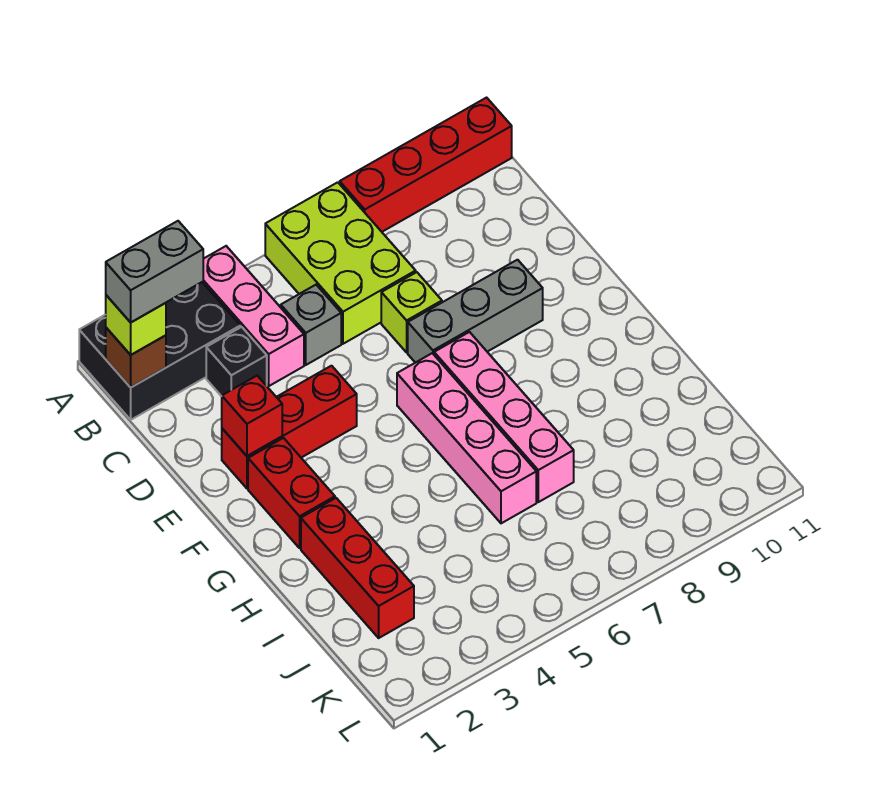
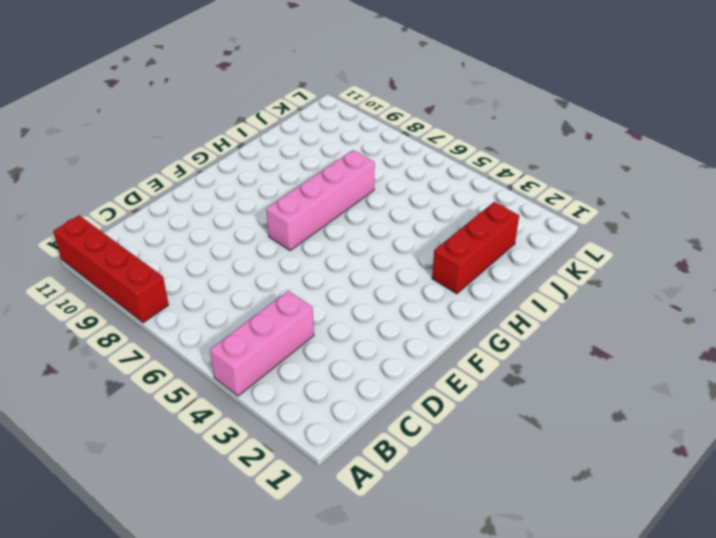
none -> black brick A1:B3 level 1
none -> lime brick A6:C7 level 1
none -> black brick C3 level 1

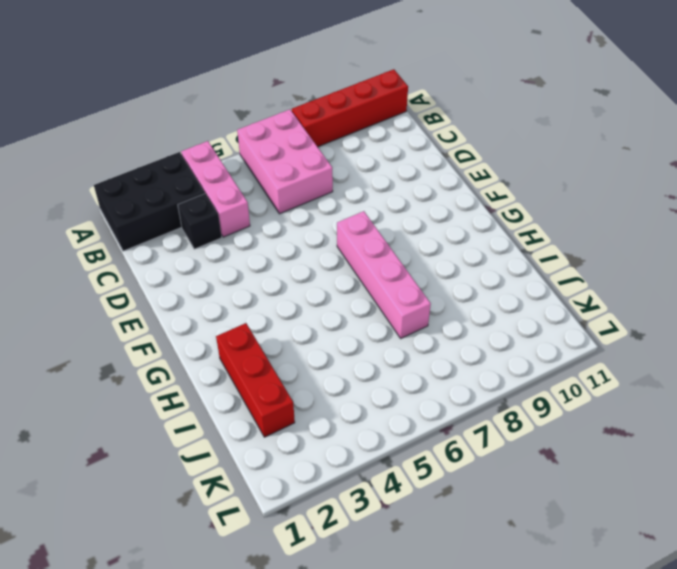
pink brick A6:C7 level 1 -> lime brick A6:C7 level 1
none -> grey brick C5 level 1
none -> lime brick D7 level 1
none -> red brick E2:E4 level 1

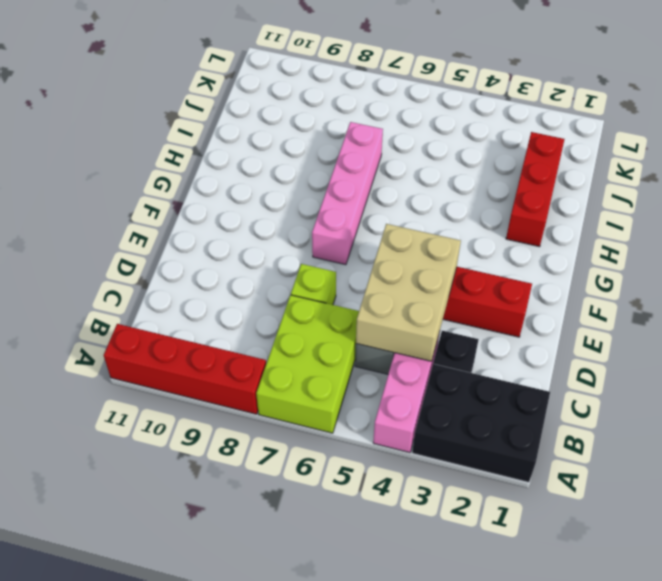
tan brick C4:E5 level 2 -> none
none -> grey brick E7:E9 level 1
none -> red brick F2:G2 level 1
none -> pink brick F6:I6 level 1

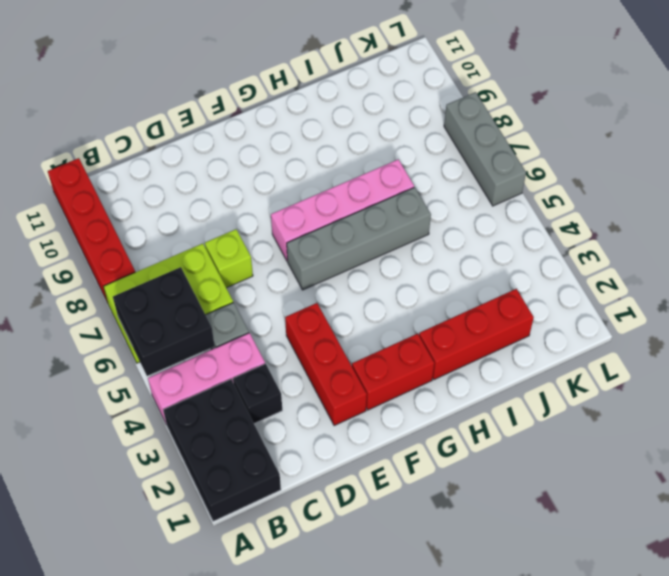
black brick A5:B6 level 2 -> none
grey brick F6:I6 level 1 -> pink brick F6:I6 level 1
grey brick L6:L8 level 1 -> grey brick E7:E9 level 1
none -> brown brick B1 level 2
none -> red brick E2 level 2
none -> lime brick B1 level 3

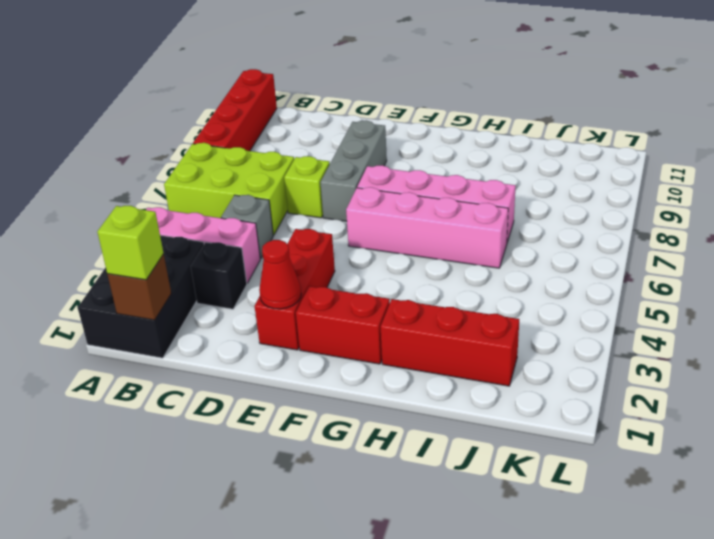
red cone E2 level 2 -> red brick E2 level 2
none -> grey brick B1:B2 level 4

